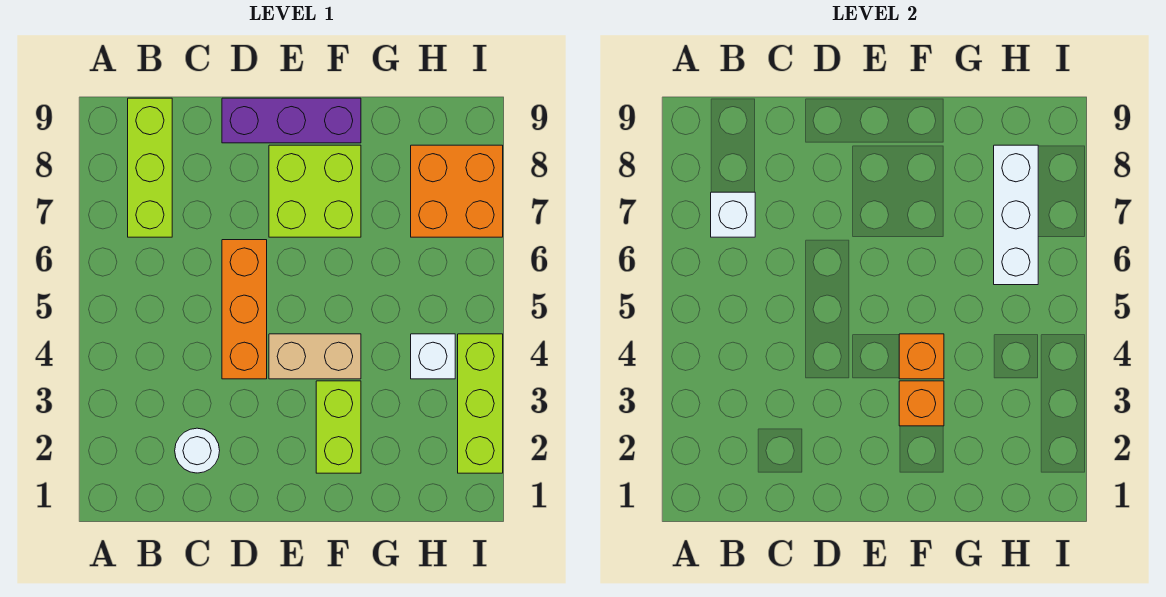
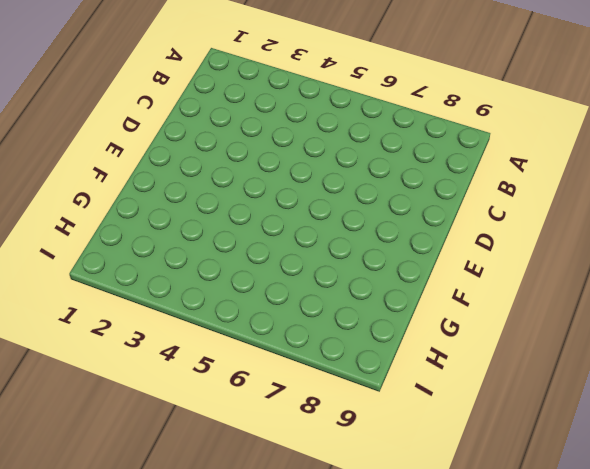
none -> lime brick B7:B9 level 1
none -> white round brick C2 level 1
none -> orange brick D4:D6 level 1

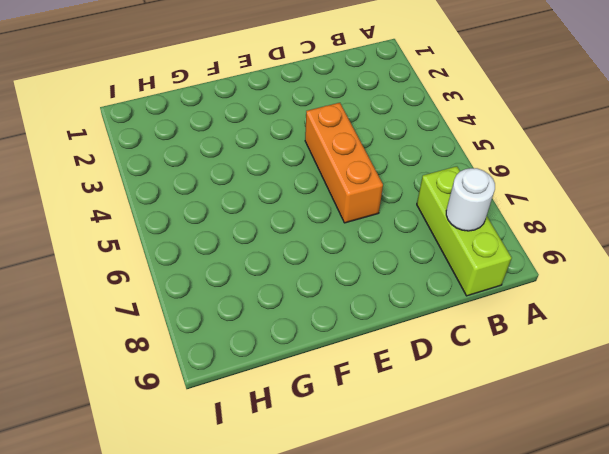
white round brick B8 level 2 -> white round brick C2 level 1
none -> purple brick D9:F9 level 1
none -> tan brick E4:F4 level 1
none -> lime brick E7:F8 level 1

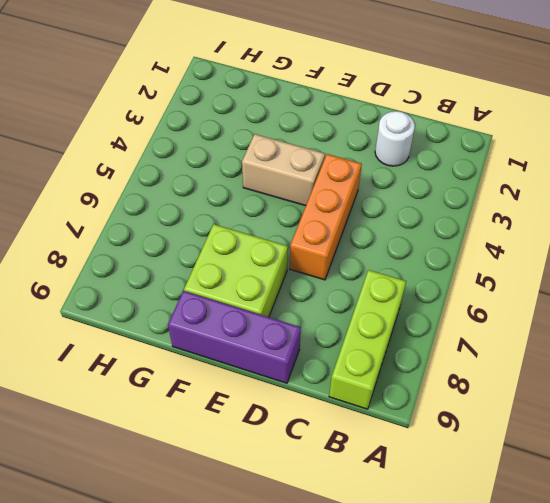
none -> lime brick F2:F3 level 1
none -> white brick H4 level 1
none -> orange brick H7:I8 level 1

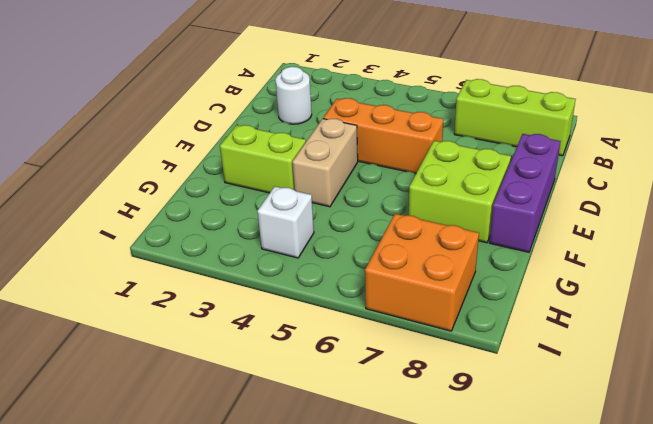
none -> lime brick I2:I4 level 1
none -> white brick B7 level 2
none -> orange brick F3 level 2

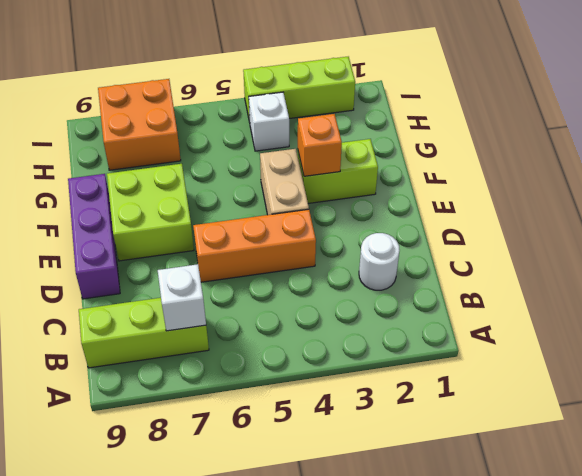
none -> orange brick F4 level 2
none -> white brick H6:H8 level 2

